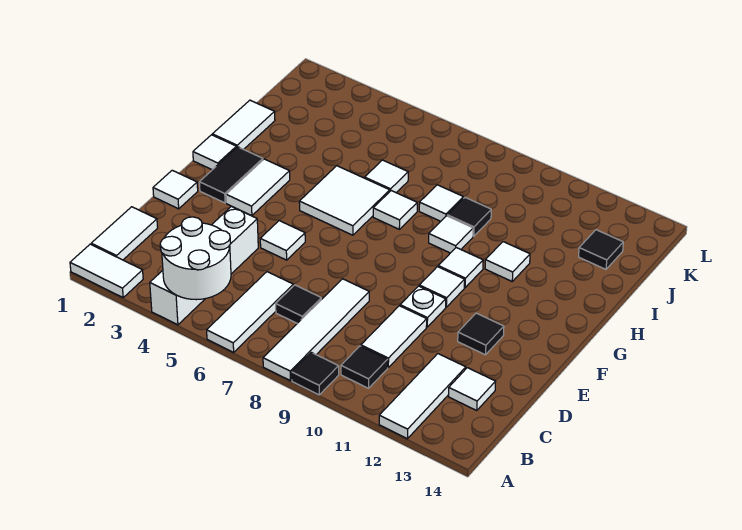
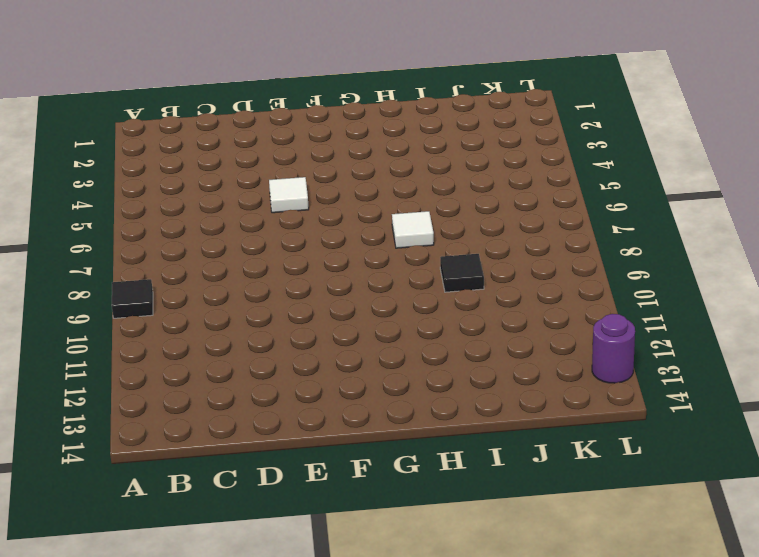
purple round brick L13 level 1 -> none
none -> white tile A1:A2 level 1
none -> white brick A4:D4 level 1
none -> white tile A6:C6 level 1
none -> white tile A8:D8 level 1

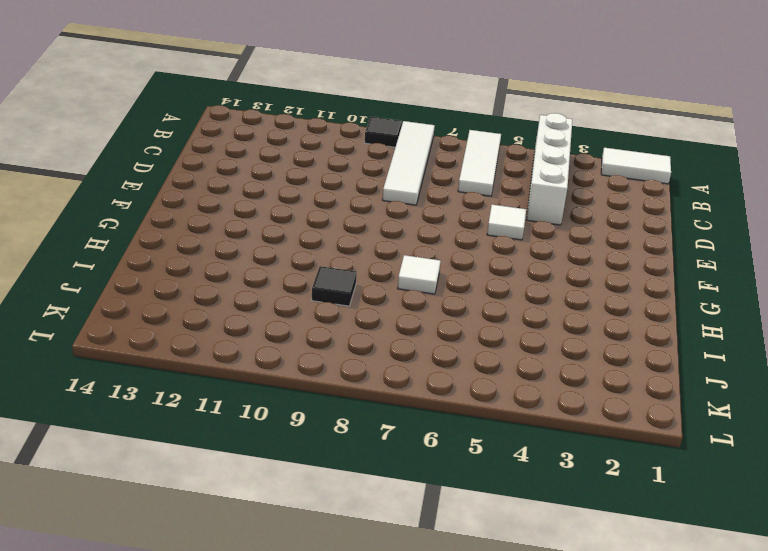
none -> white tile A12:C12 level 1
none -> white tile B1:C1 level 1
none -> black tile B10 level 1
none -> black tile C7 level 1

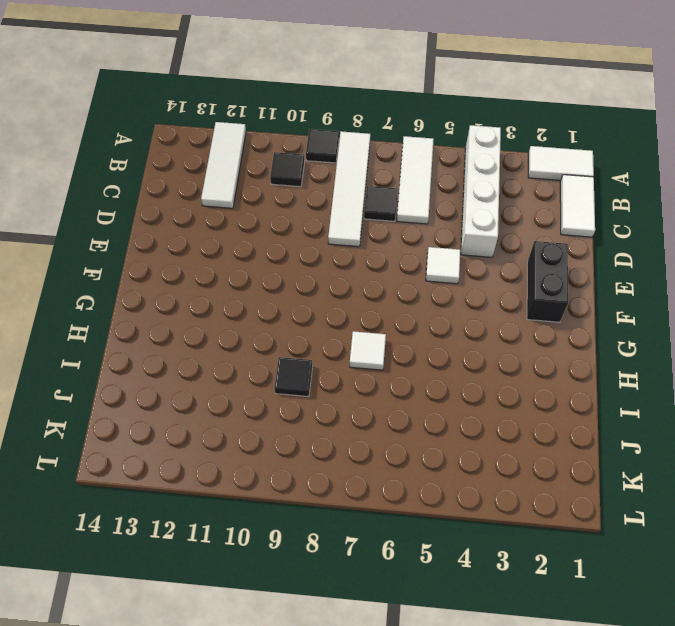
black brick E2:F2 level 1 -> black tile F2:G2 level 1
none -> white tile C10:D10 level 1
none -> white tile C13 level 1
none -> white tile E1 level 1
none -> white plate E10 level 1

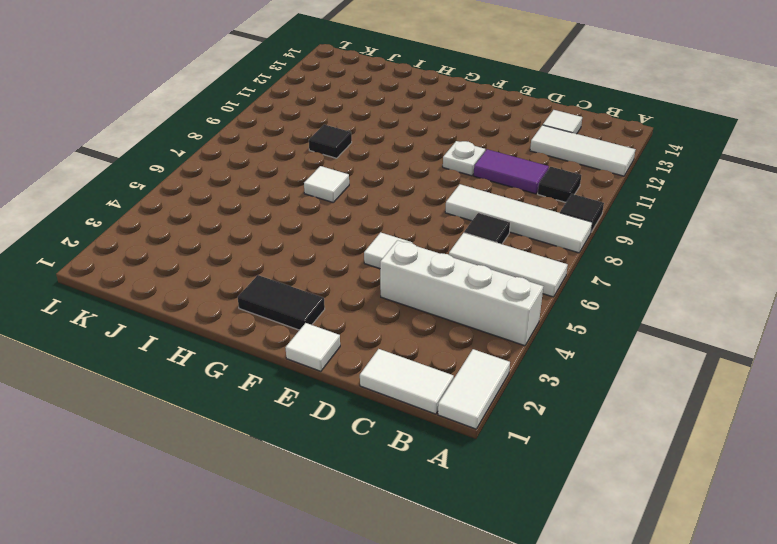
purple tile C10:D10 level 1 -> white tile C10:D10 level 1
none -> black tile E12 level 1
none -> white tile F3:G3 level 1
none -> white tile F10 level 1
none -> white tile G1 level 1

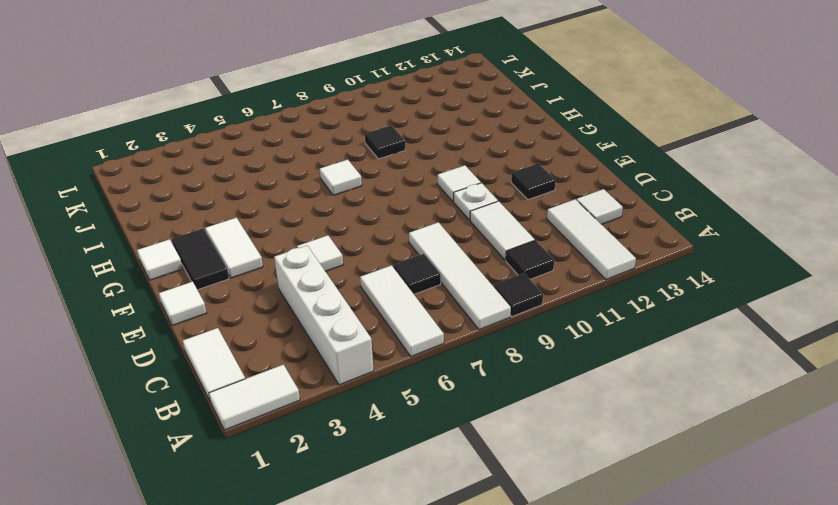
none -> white tile G5:H6 level 1
none -> white tile G10 level 1
none -> white tile H1:I1 level 1
none -> white tile H9 level 1

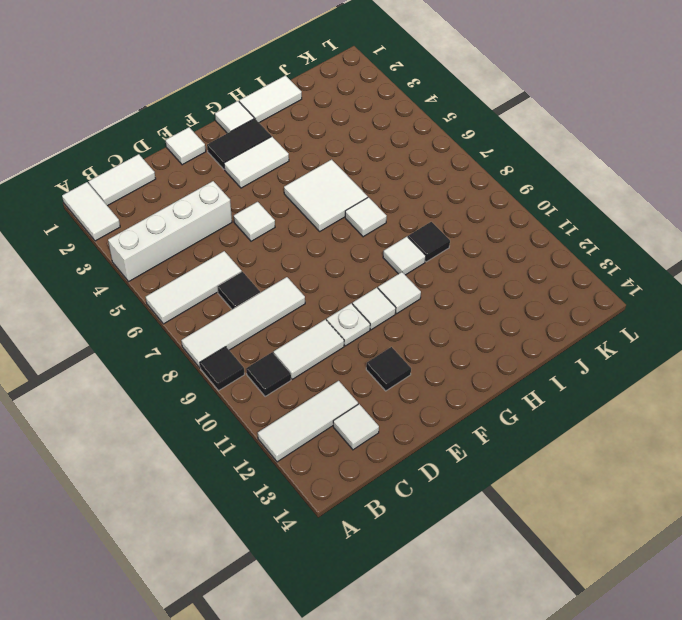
none -> white tile H11 level 1
none -> white tile I6 level 1
none -> white tile I8 level 1
none -> black tile J13 level 1

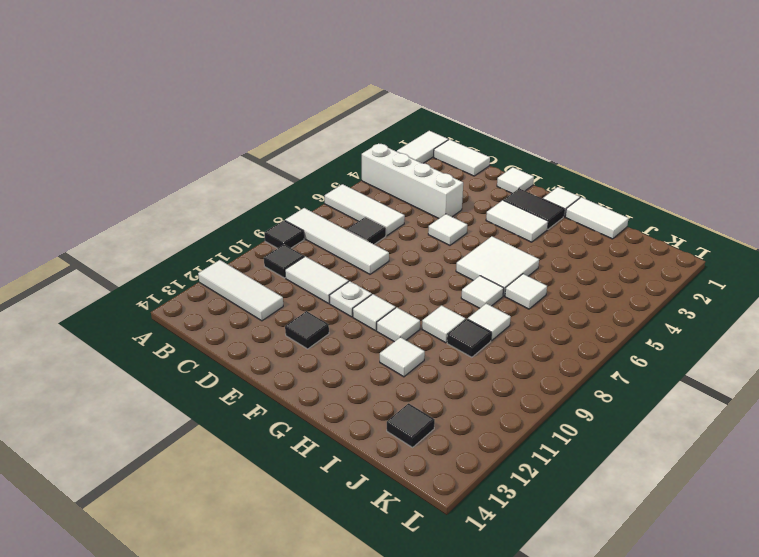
none -> white tile C13 level 1
none -> white round brick A4:B5 level 2

